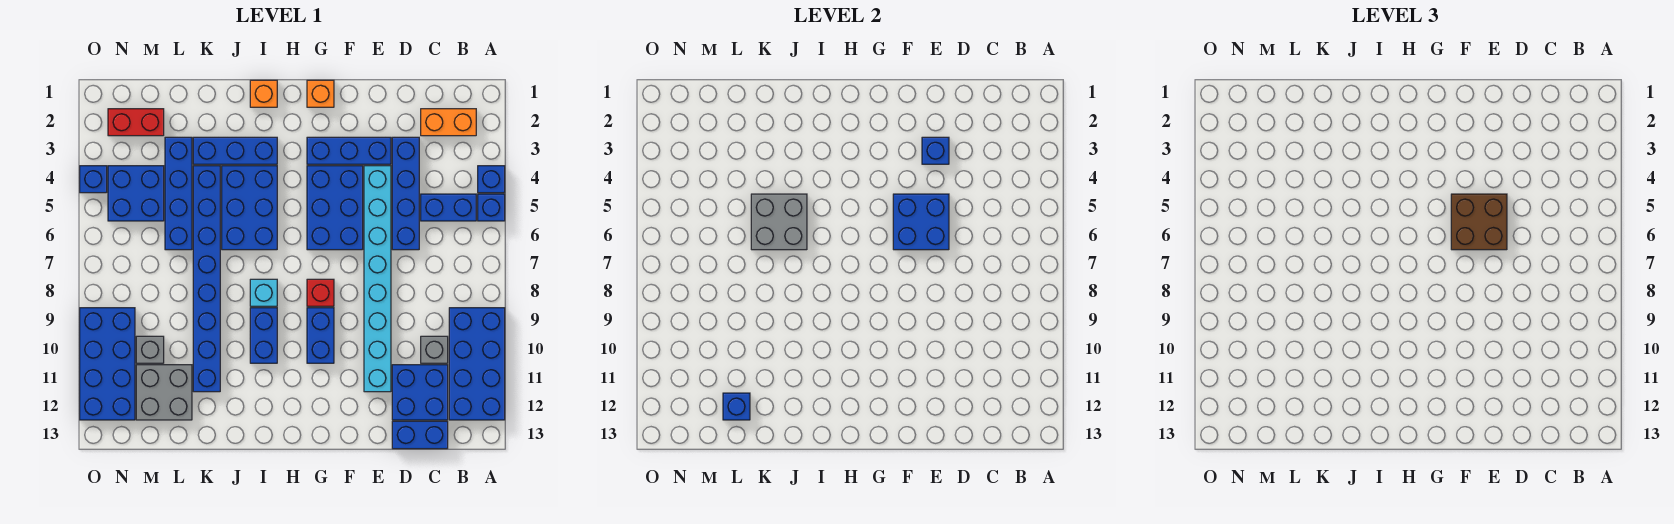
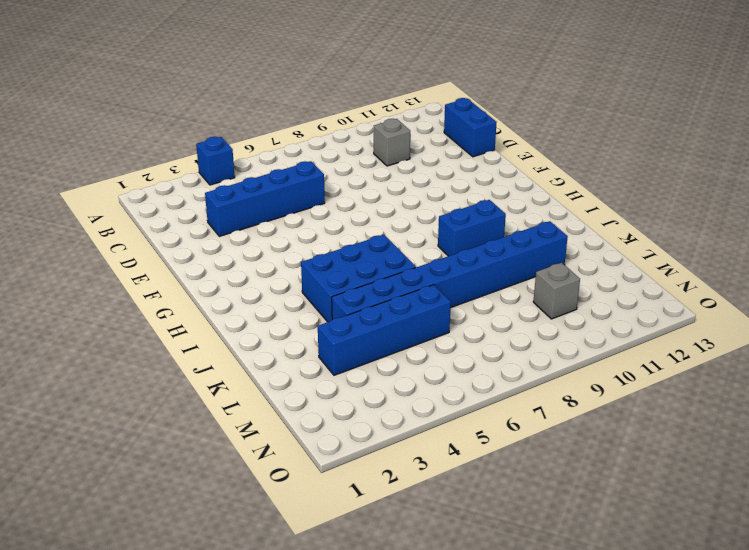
none -> blue brick A5 level 1
none -> blue brick A9:B12 level 1
none -> orange brick B2:C2 level 1
none -> blue brick B5:C5 level 1

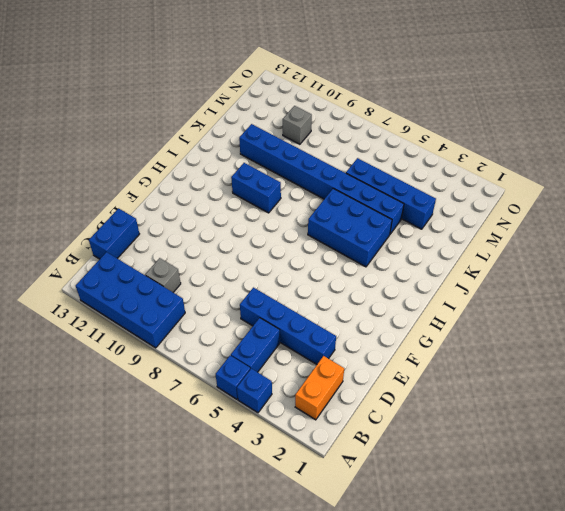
none -> blue brick C11:D12 level 1
none -> blue brick E3:G3 level 1
none -> cyan brick E4:E11 level 1
none -> blue brick F4:G6 level 1

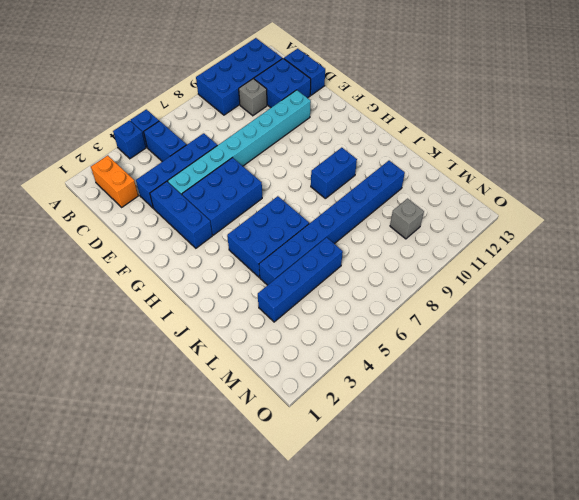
none -> orange brick G1 level 1
none -> red brick G8 level 1
none -> blue brick G9:G10 level 1
none -> orange brick I1 level 1

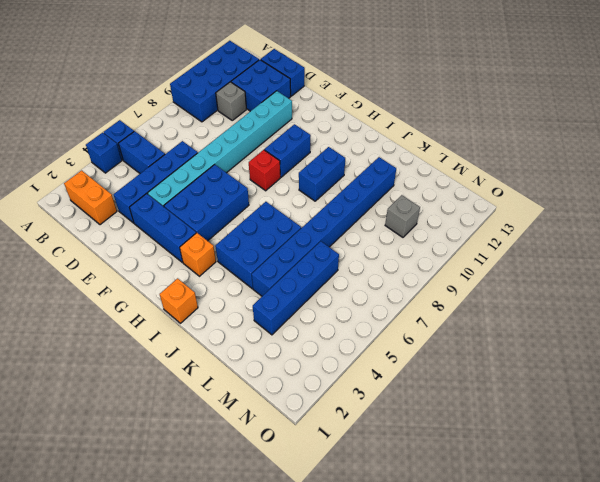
orange brick H3 level 1 -> orange brick G1 level 1
none -> blue brick I3:K3 level 1
none -> cyan brick I8 level 1
none -> grey brick L11:M12 level 1
none -> red brick M2:N2 level 1

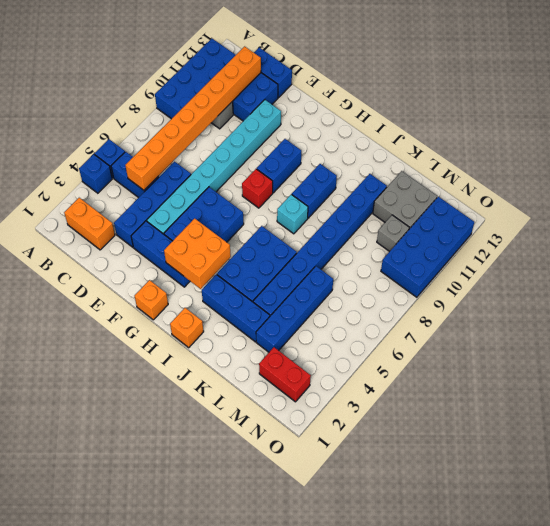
orange brick C5:C12 level 2 -> none
orange brick G3:H4 level 2 -> none
none -> blue brick M4:N5 level 1
none -> blue brick O4 level 1
none -> blue brick E3 level 2
none -> blue brick E5:F6 level 2

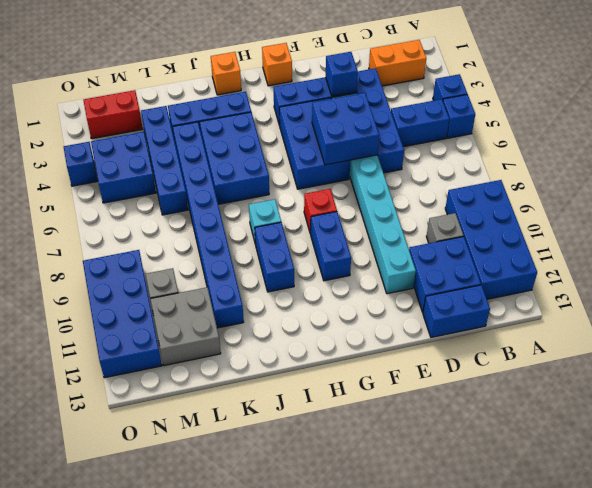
none -> grey brick J5:K6 level 2
none -> blue brick L12 level 2
none -> brown brick E5:F6 level 3

